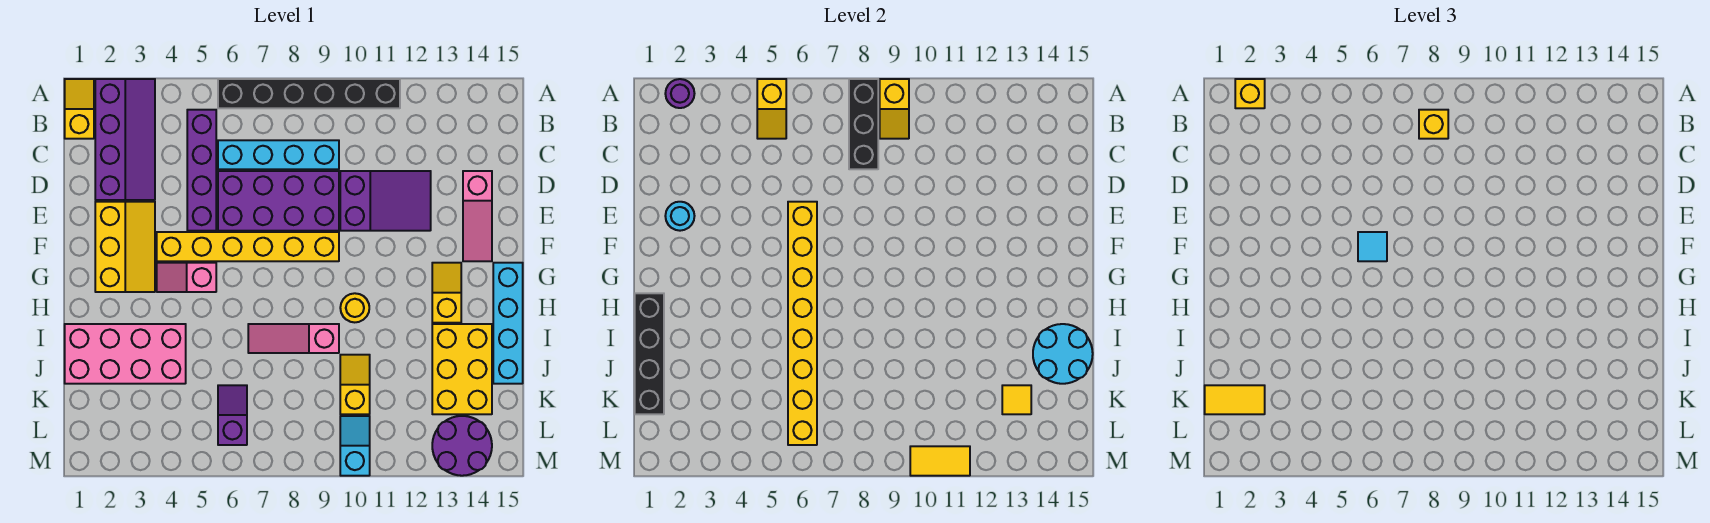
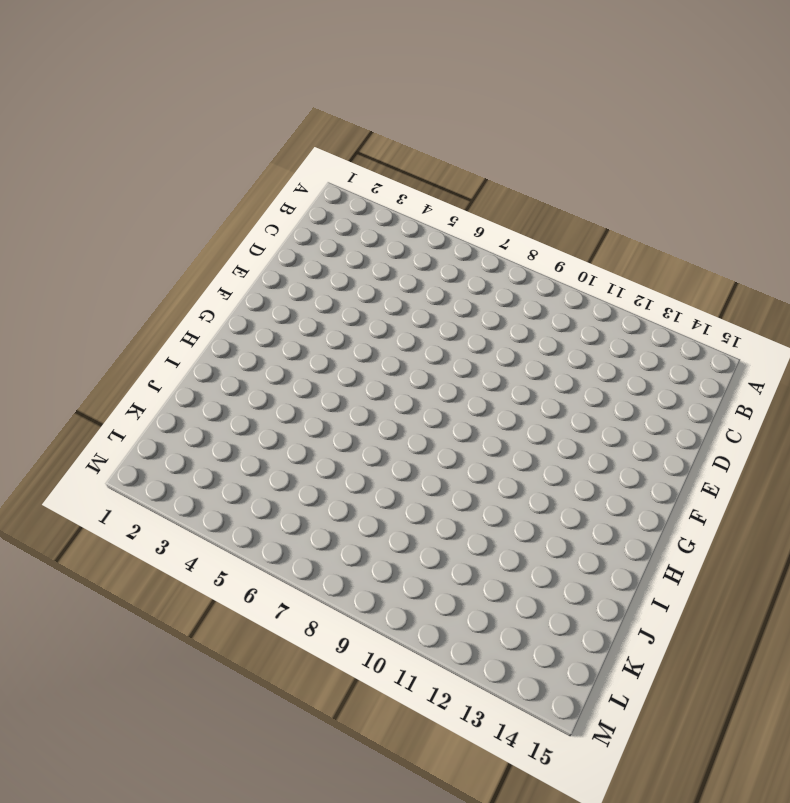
none -> yellow slope A1:B1 level 1 top B
none -> purple slope A2:D3 level 1 top 2
none -> black brick A6:A11 level 1
none -> purple brick B5:E5 level 1

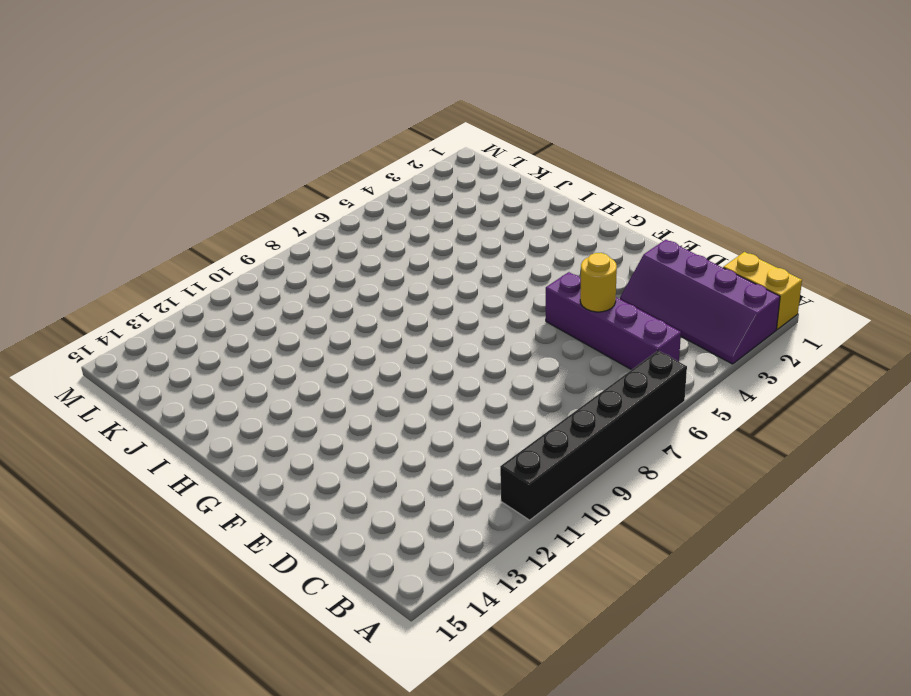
yellow brick A1:B1 level 1 -> yellow slope A1:B1 level 1 top B
yellow round brick D5 level 2 -> yellow round brick H10 level 1
none -> cyan brick C6:C9 level 1
none -> purple brick D6:E9 level 1
none -> purple slope D10:E12 level 1 top 10
none -> pink slope D14:F14 level 1 top D

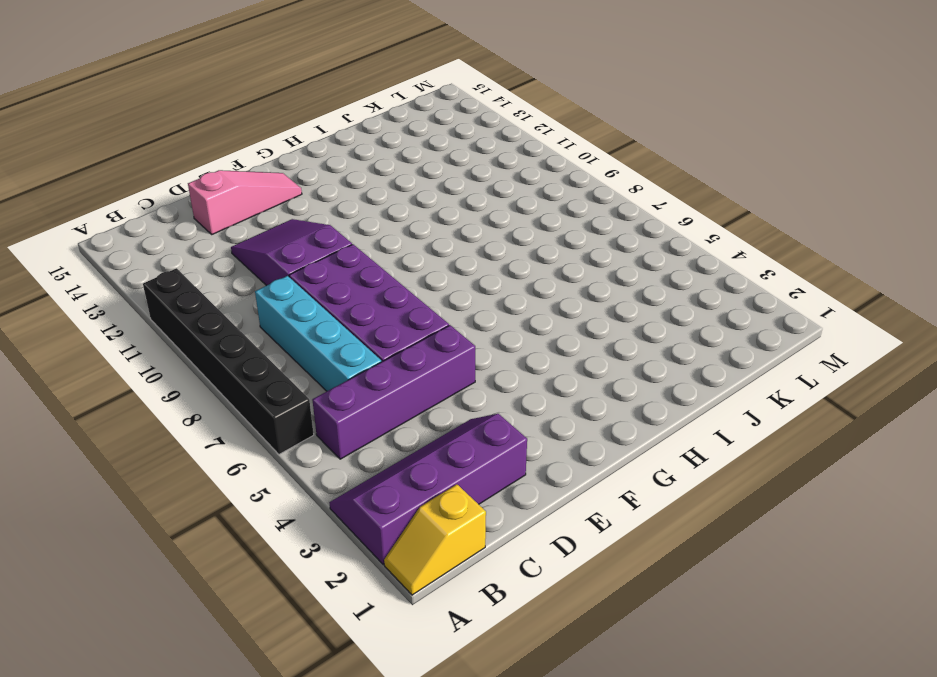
none -> yellow slope E2:G3 level 1 top 2
none -> yellow brick F4:F9 level 1
none -> pink slope G4:G5 level 1 top 5
none -> yellow slope G13:H13 level 1 top H

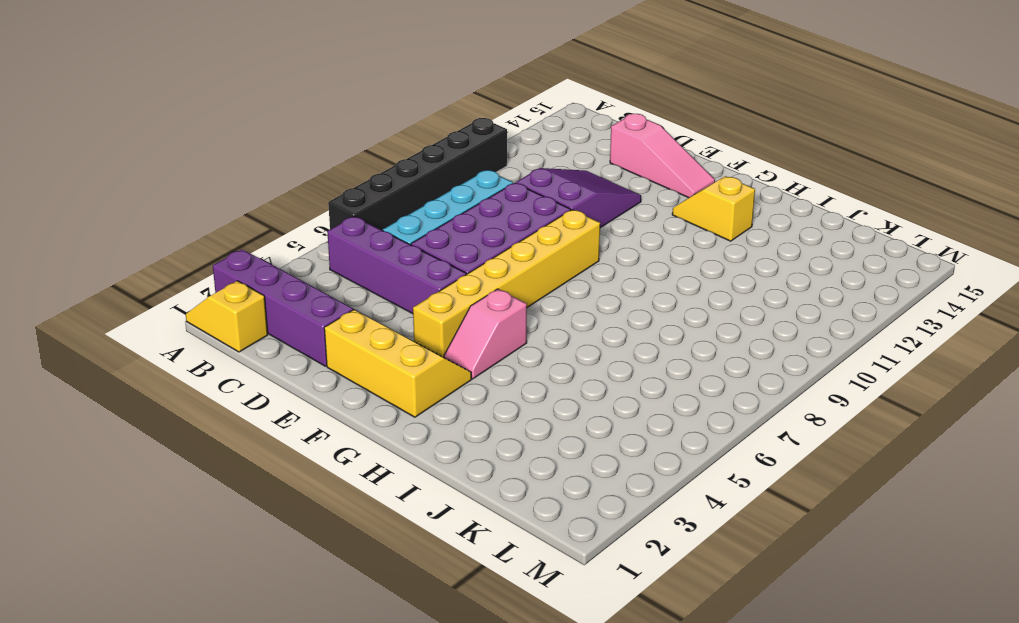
none -> cyan brick G15:J15 level 1
none -> yellow round brick H10 level 1
none -> pink brick I1:J4 level 1
none -> pink slope I7:I9 level 1 top 9

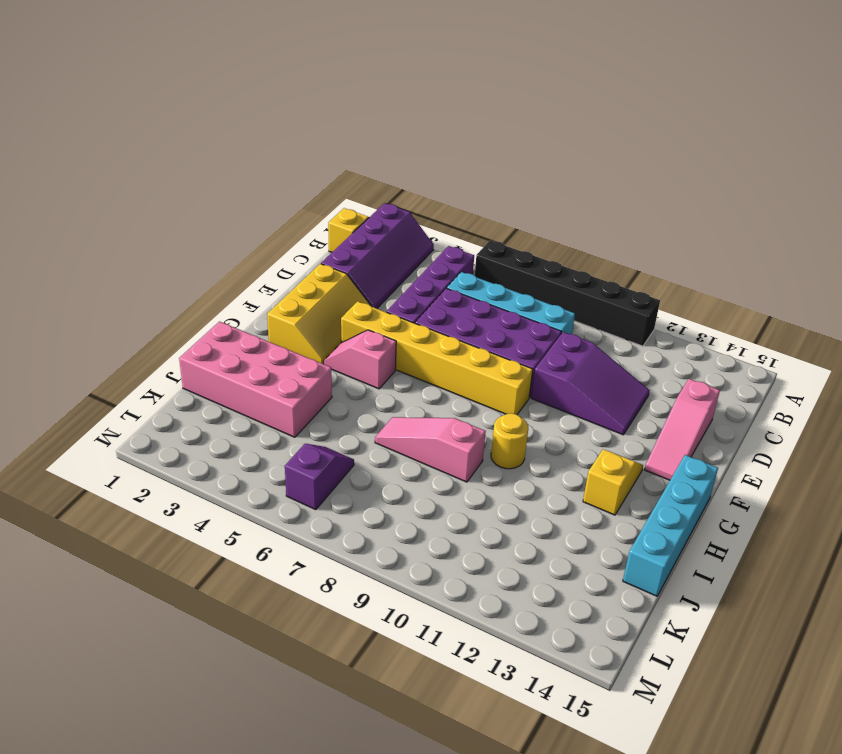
none -> yellow brick I13:K14 level 1
none -> yellow slope J10:K10 level 1 top K
none -> cyan slope L10:M10 level 1 top M
none -> purple round brick L13:M14 level 1

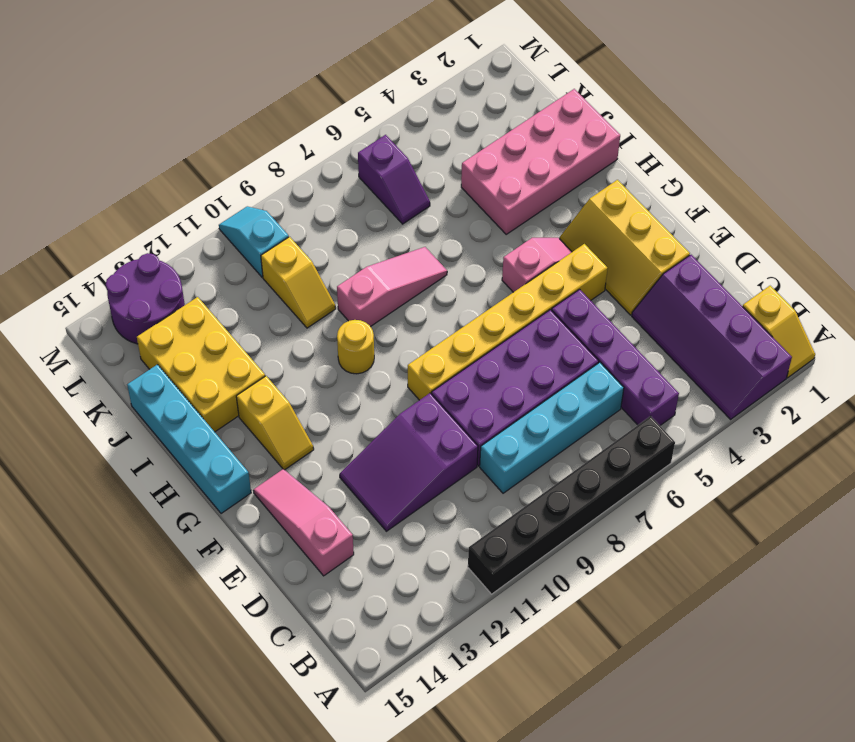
cyan slope L10:M10 level 1 top L -> cyan slope L10:M10 level 1 top M
none -> purple round brick A2 level 2
none -> yellow slope A5:B5 level 2 top A
none -> black brick A8:C8 level 2
none -> yellow slope A9:B9 level 2 top A

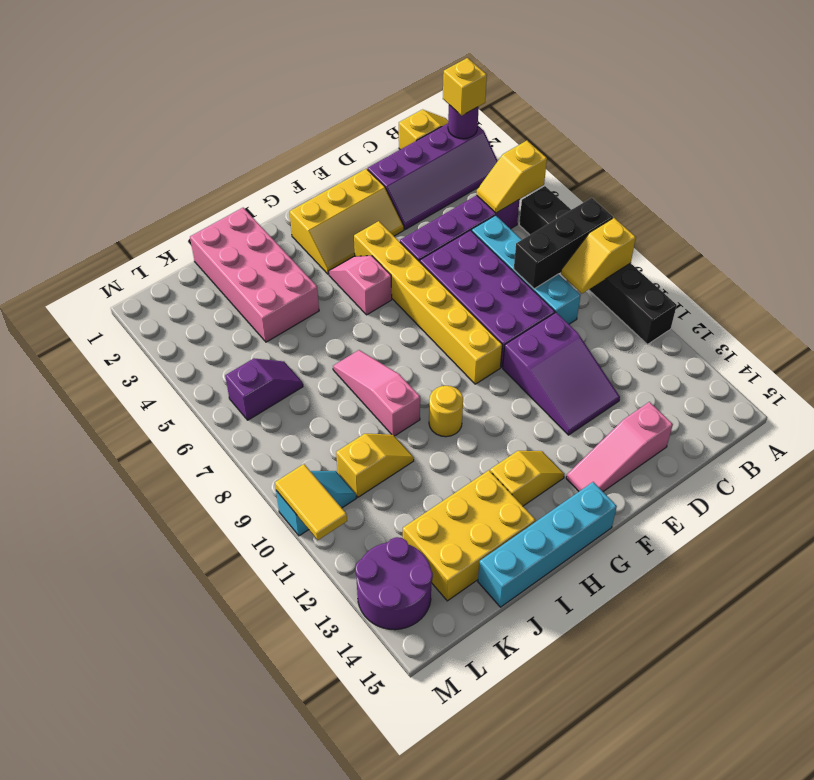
none -> cyan round brick E2 level 2
none -> yellow brick E6:L6 level 2
none -> black brick H1:K1 level 2
none -> cyan round brick I14:J15 level 2

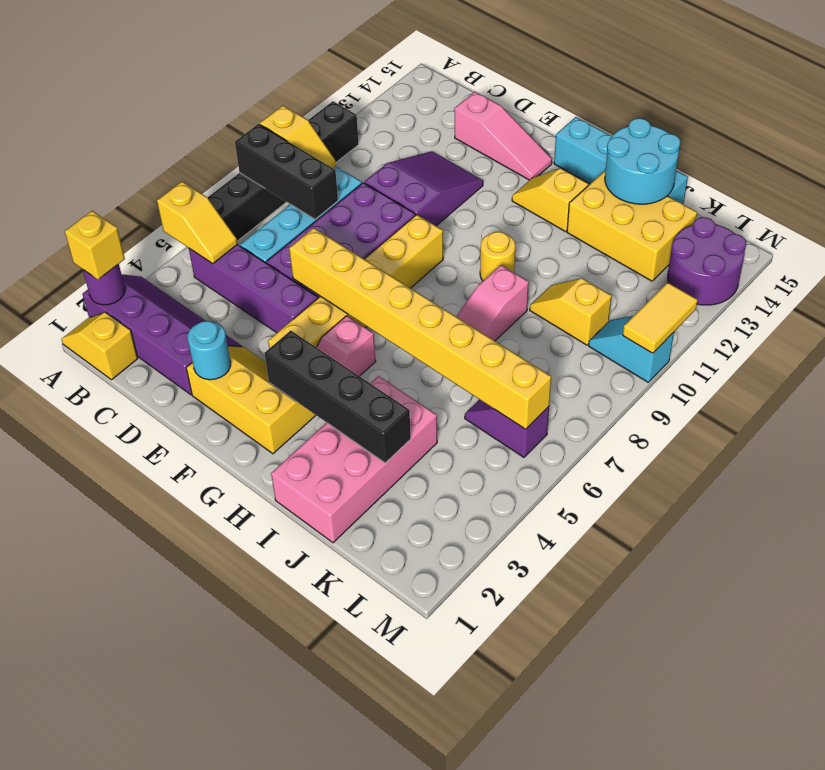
black brick G3:J3 level 2 -> black brick H1:K1 level 2
none -> yellow tile K13 level 2
none -> yellow brick B8 level 3
none -> cyan tile F6 level 3
none -> yellow tile K1:K2 level 3

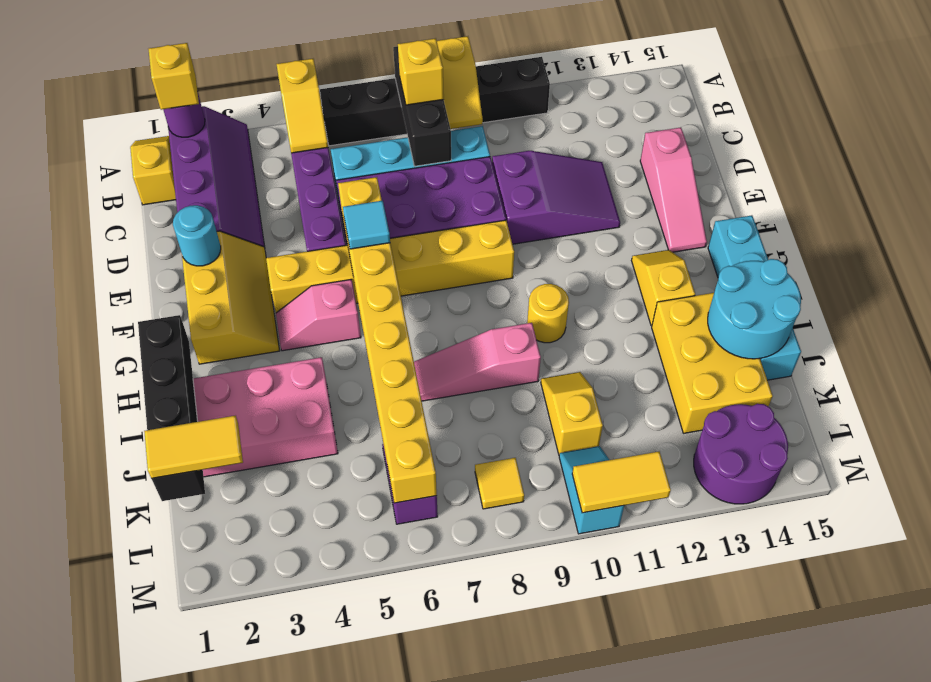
yellow tile L8 level 1 -> yellow tile K13 level 2

